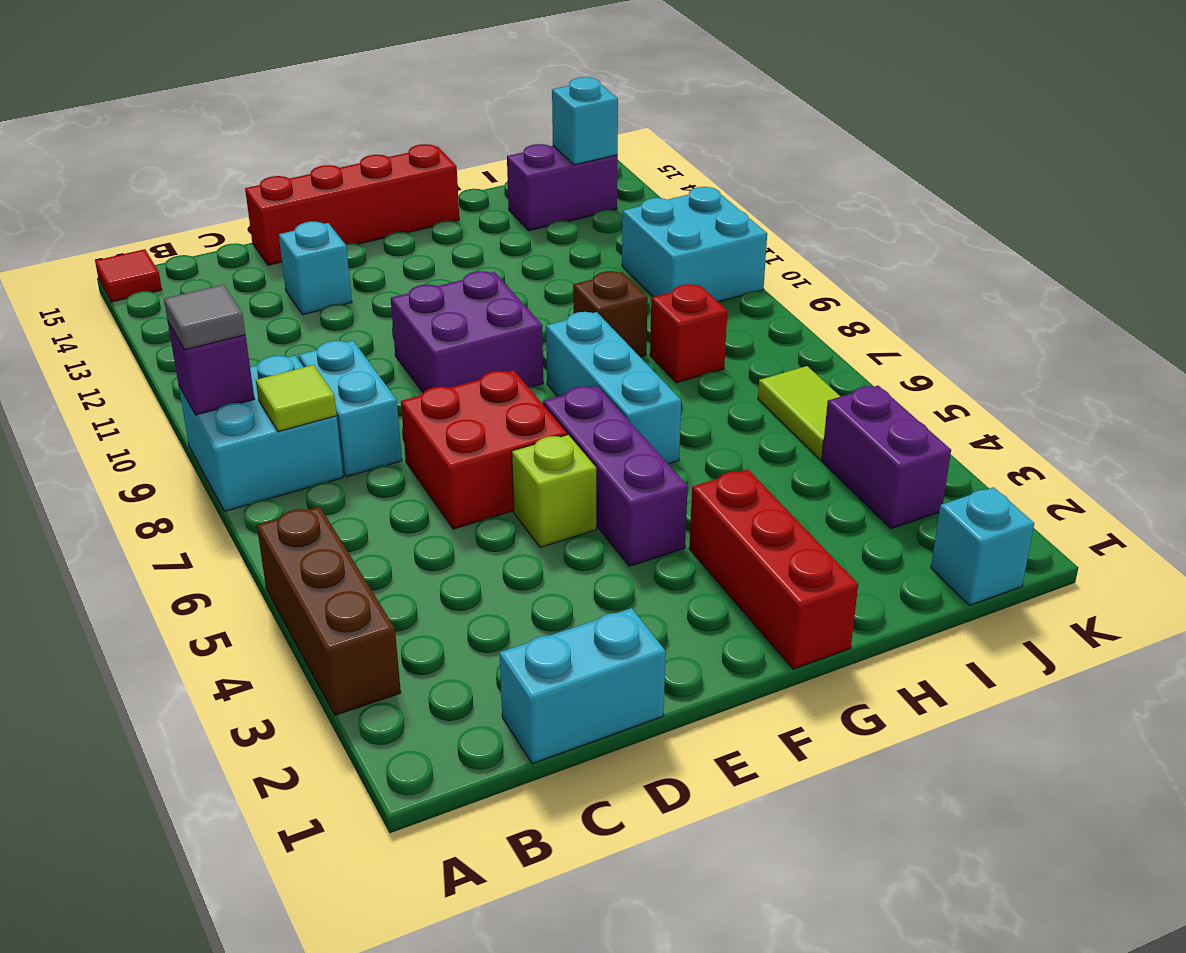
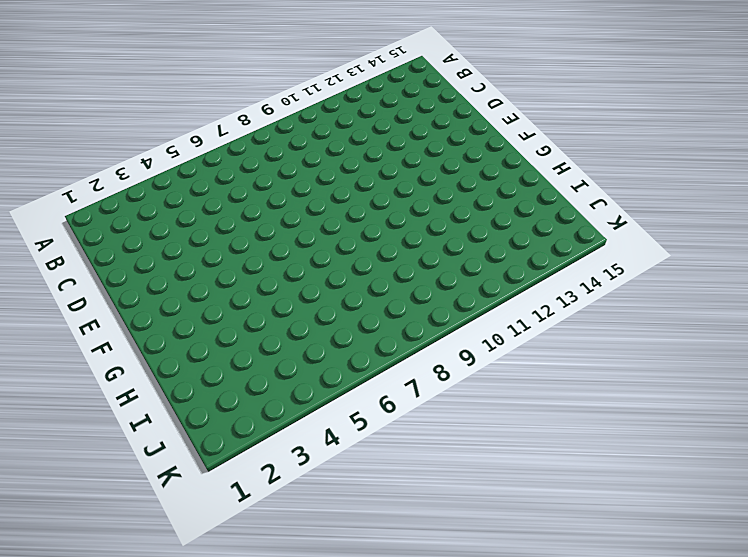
none -> brown brick A3:A5 level 1
none -> cyan brick A8:B9 level 1
none -> red tile A15 level 1

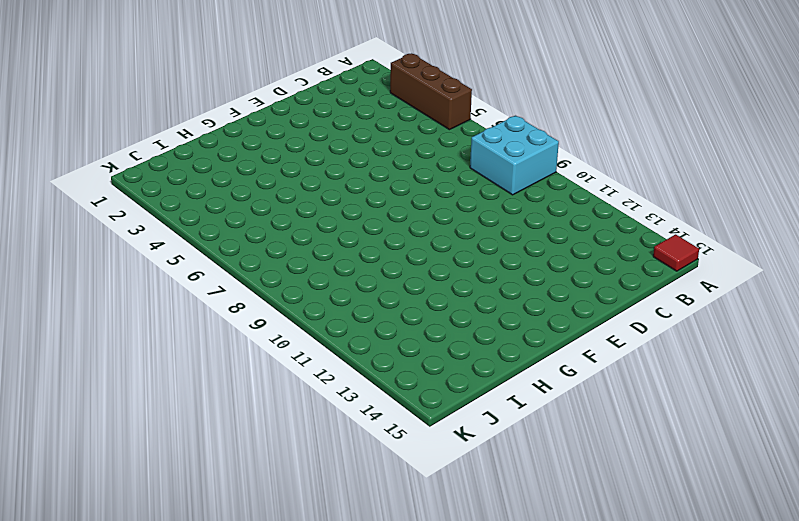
none -> cyan brick C1:D1 level 1
none -> cyan brick C8:C9 level 1
none -> red brick D6:E7 level 1

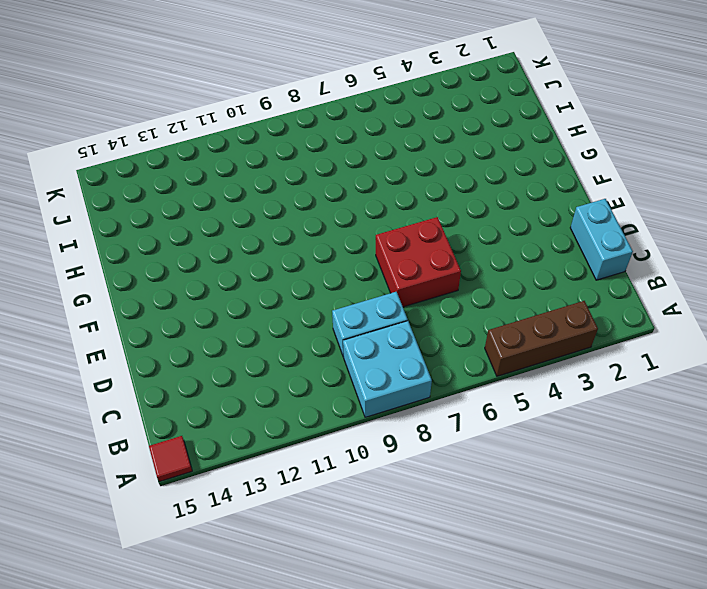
none -> cyan brick D13 level 1
none -> red brick D15:G15 level 1
none -> lime brick E5 level 1

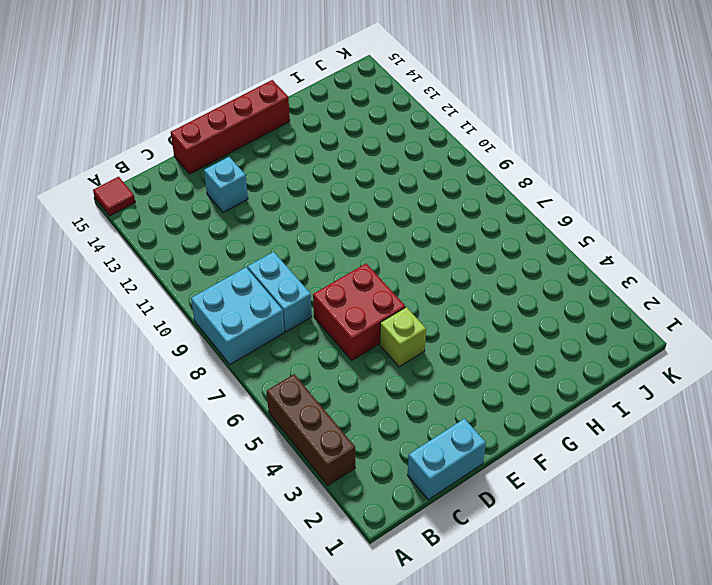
none -> purple brick E9:F10 level 1
none -> purple brick F4:F6 level 1
none -> red brick G1:G3 level 1

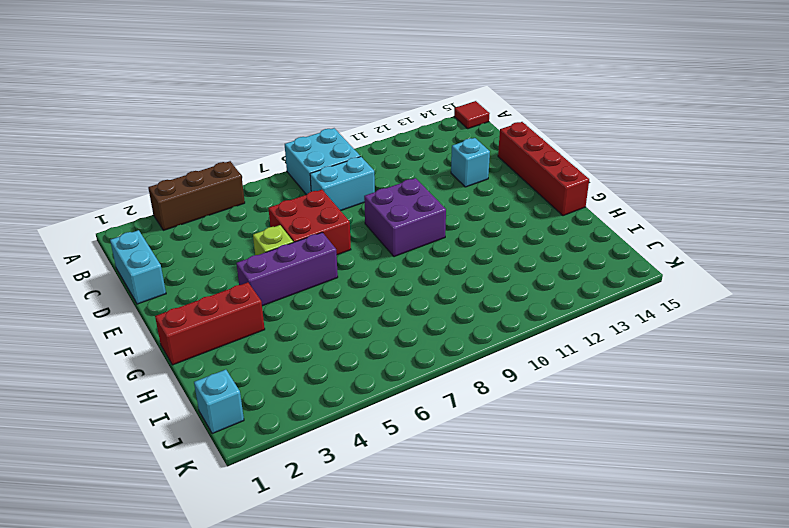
none -> cyan brick G6:G8 level 1
none -> brown brick H9 level 1
none -> red brick I8 level 1

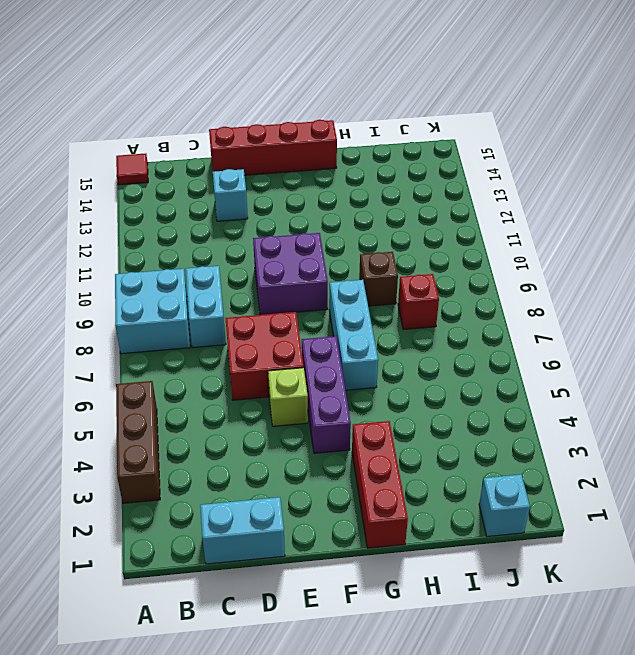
none -> purple brick I14:J14 level 1
none -> purple brick J3:J4 level 1
none -> lime tile J5:J6 level 1

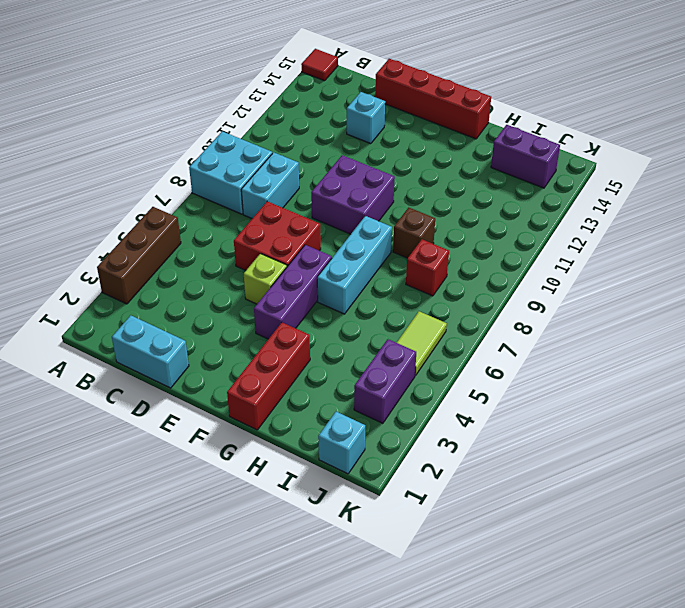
none -> cyan brick J10:K11 level 1
none -> purple brick A9 level 2
none -> lime tile B8 level 2

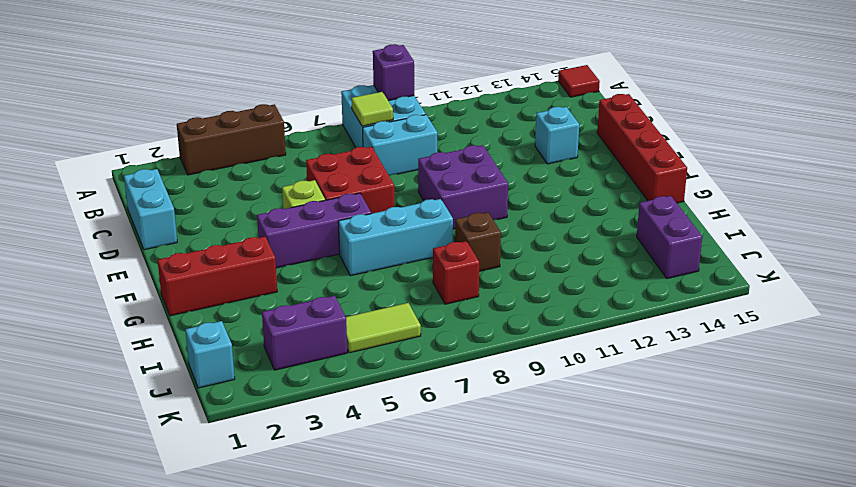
none -> cyan brick J10:K11 level 1
none -> cyan brick J14 level 2
none -> grey tile A9 level 3

